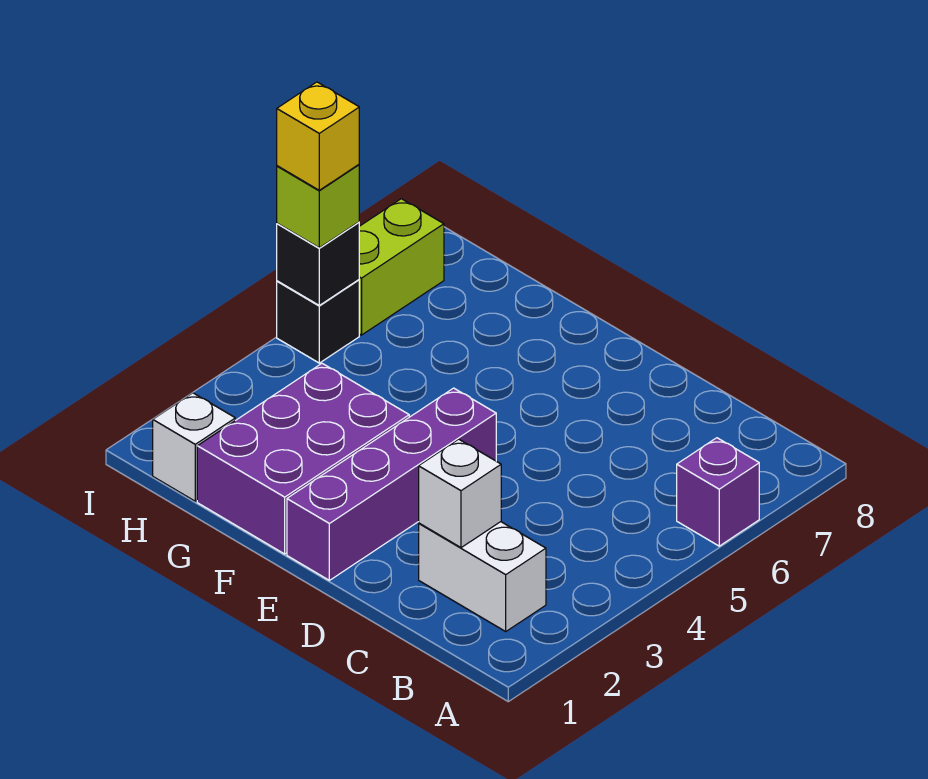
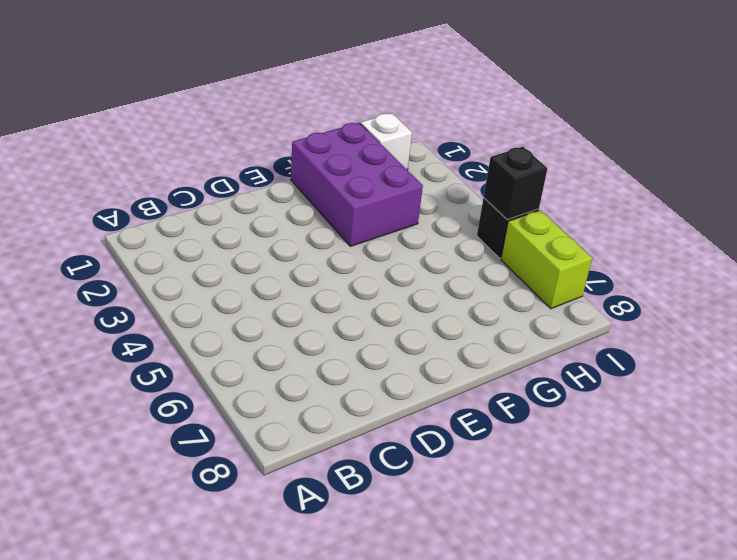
none -> purple brick A6 level 1
none -> white brick B2:C2 level 1

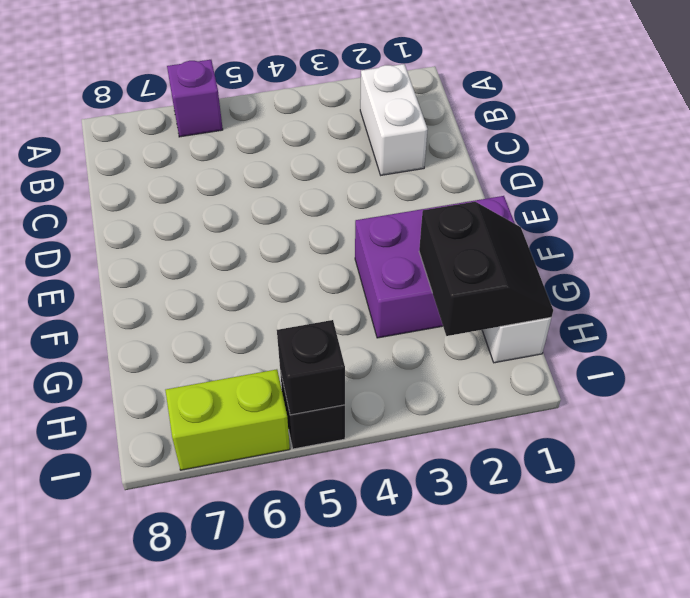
black slope G1:H2 level 2 top 2 -> none
none -> purple brick E1:E4 level 1
none -> white brick C2 level 2

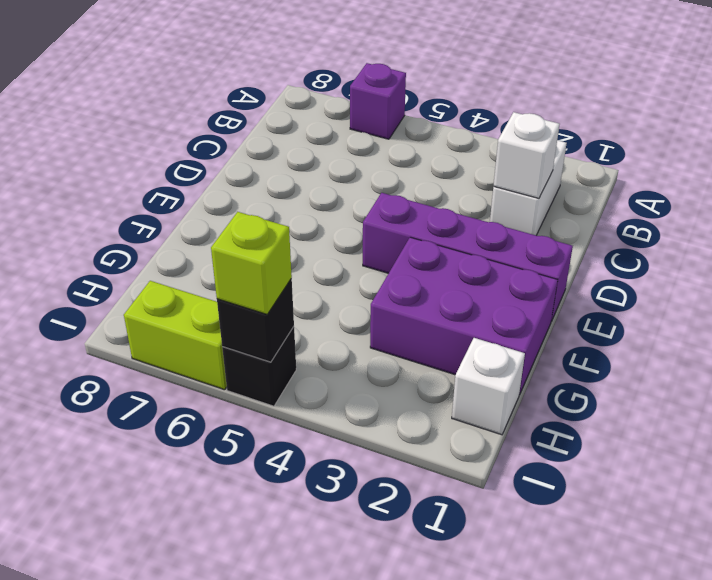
none -> yellow brick I5 level 4

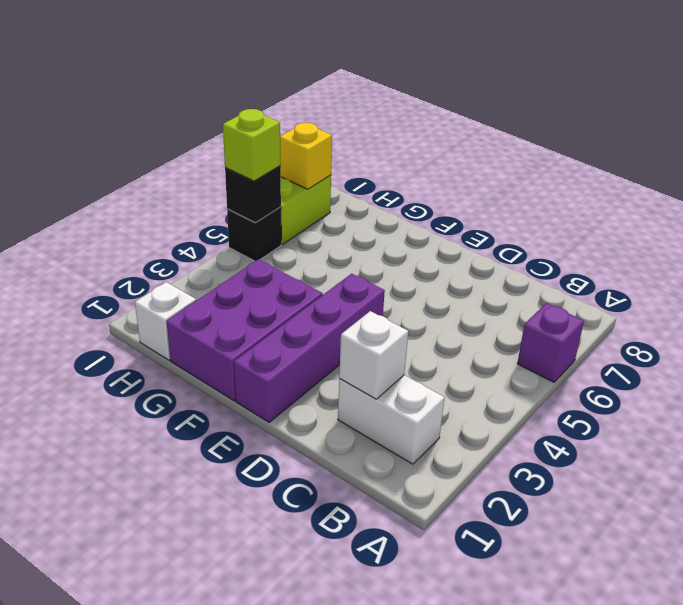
yellow brick I7 level 2 -> yellow brick I5 level 4

